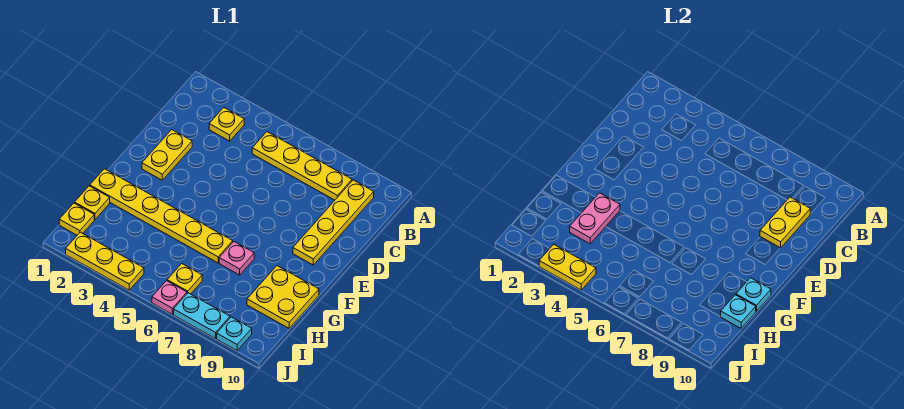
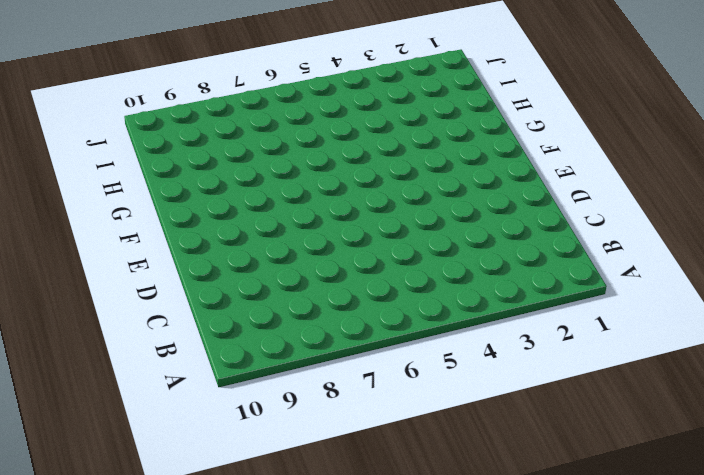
none -> yellow plate B3 level 1
none -> yellow plate B5:B8 level 1
none -> yellow plate B9:E9 level 1

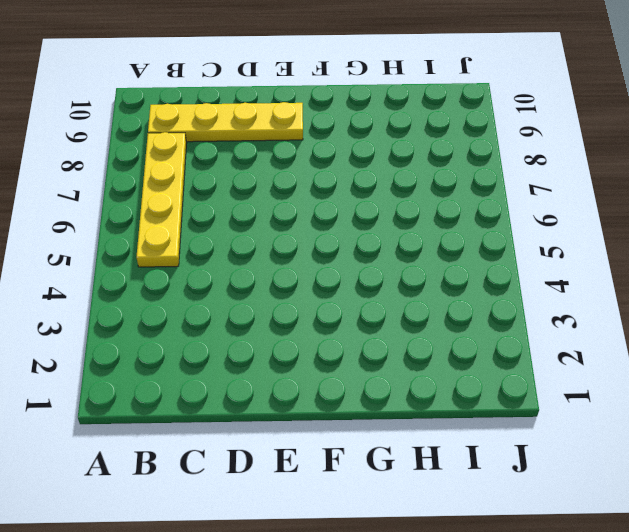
none -> yellow plate B3 level 1
none -> yellow plate D2:E2 level 1
none -> yellow plate G1:G6 level 1

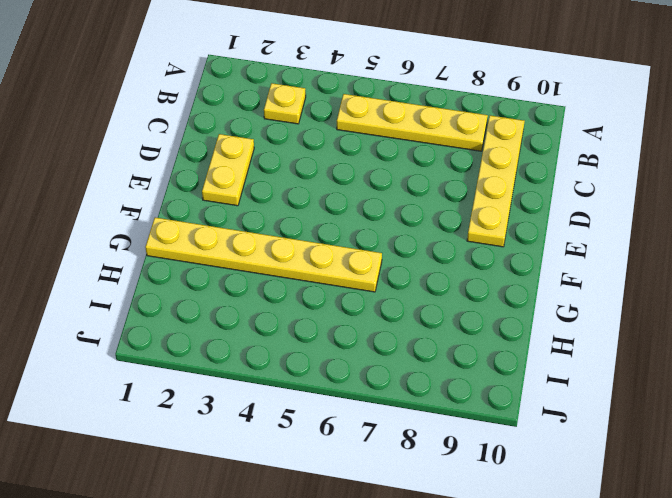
none -> pink plate G7 level 1
none -> yellow plate G9:H10 level 1
none -> yellow plate H1 level 1

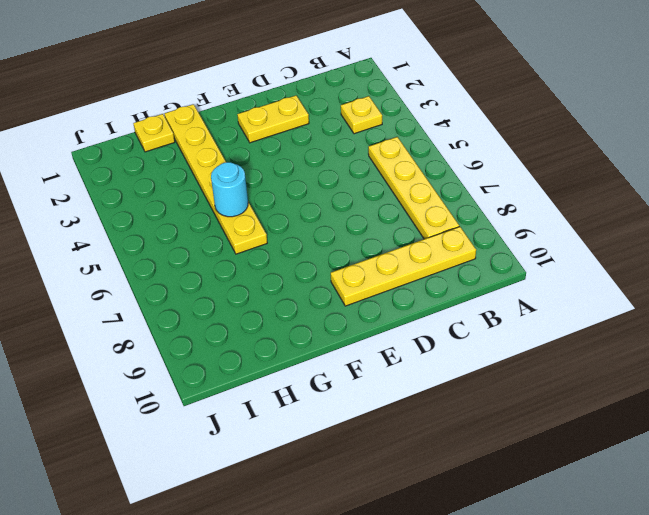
cyan round brick G5 level 2 -> none
none -> pink plate G7 level 1
none -> yellow plate G9:H10 level 1
none -> yellow plate I1 level 1

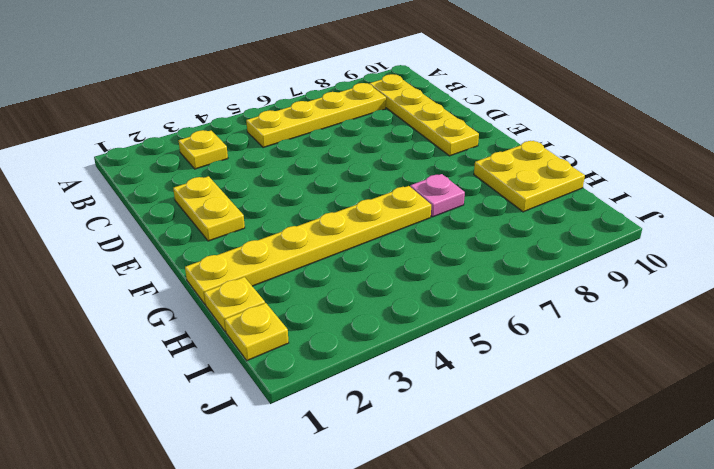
none -> yellow plate I6 level 1
none -> yellow plate J2:J4 level 1
none -> pink plate J6 level 1

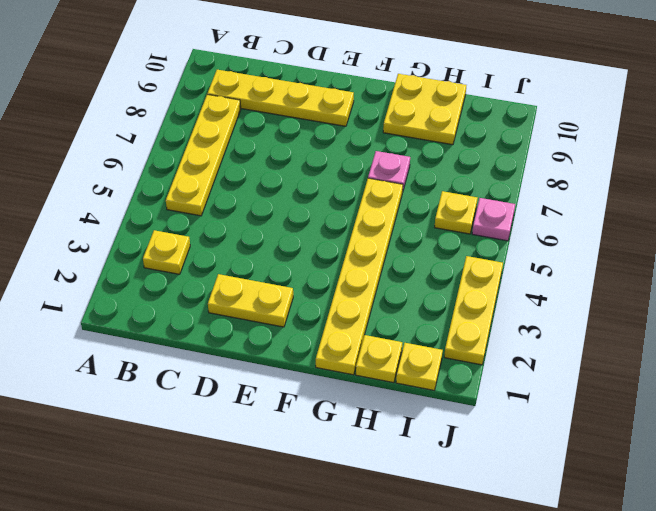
none -> cyan plate J7:J8 level 1
none -> cyan plate J9 level 1
none -> yellow plate C9:D9 level 2

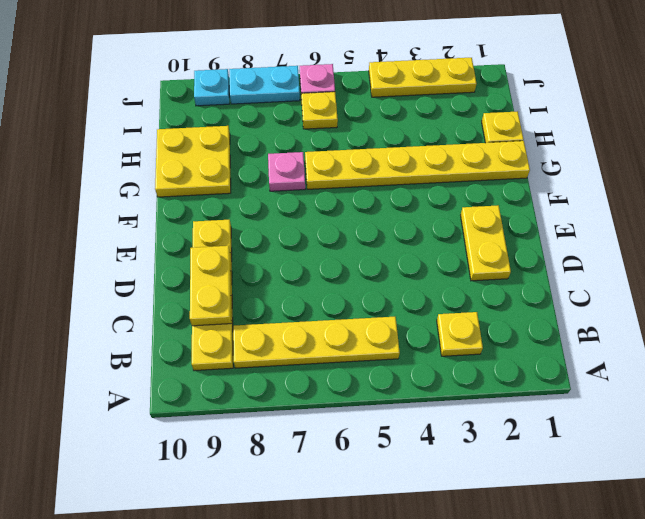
none -> yellow plate I1 level 1
none -> pink plate G3:H3 level 2
none -> cyan plate G10 level 2

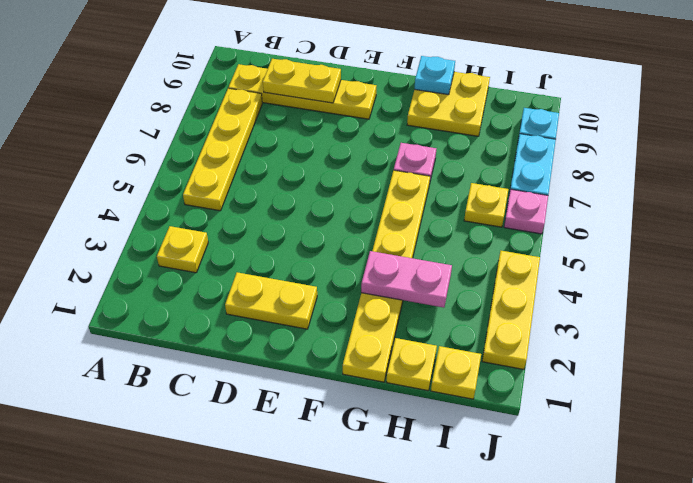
none -> cyan plate H10 level 2
none -> yellow plate J3:J4 level 2

